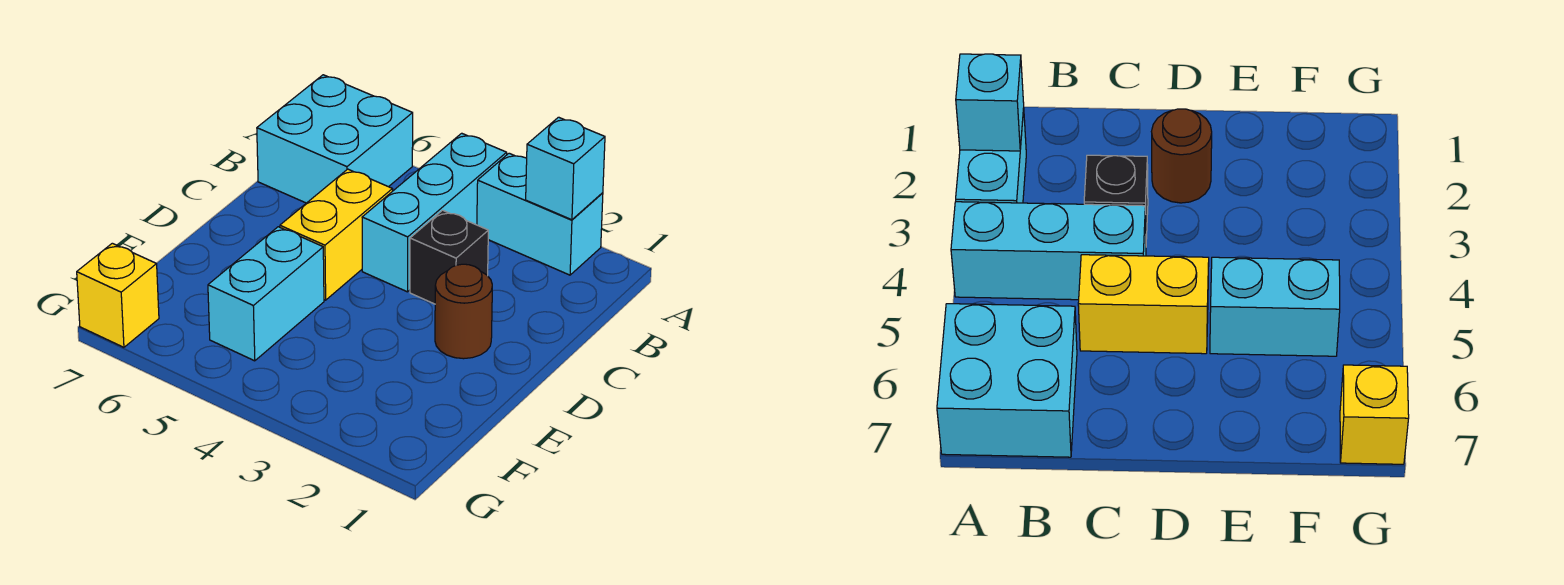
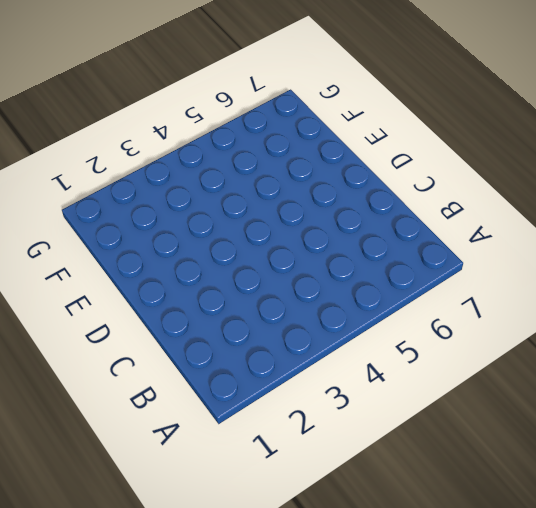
none -> cyan brick A2:A3 level 1
none -> cyan brick A4:C4 level 1

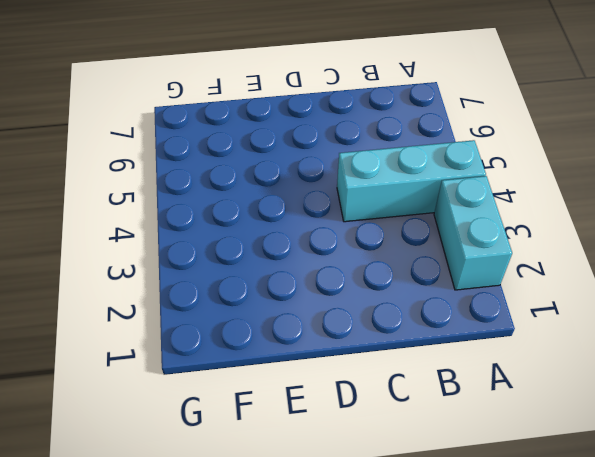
none -> cyan brick A6:B7 level 1
none -> black brick C3 level 1

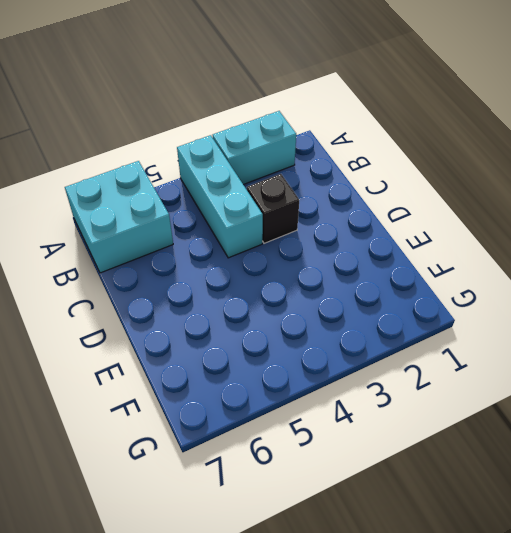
none -> yellow brick C5:D5 level 1
none -> brown round brick D2 level 1

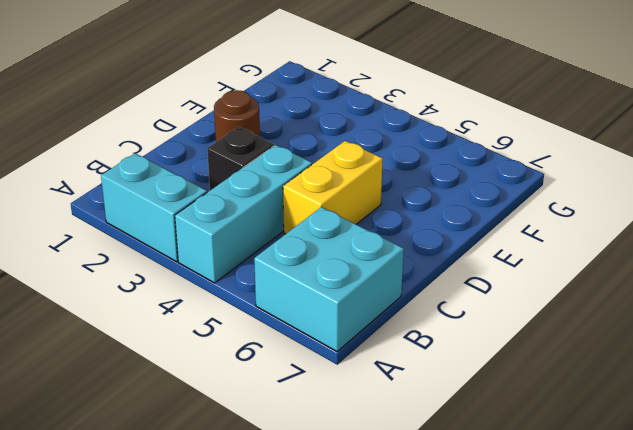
none -> cyan brick E5:F5 level 1
none -> yellow brick G7 level 1

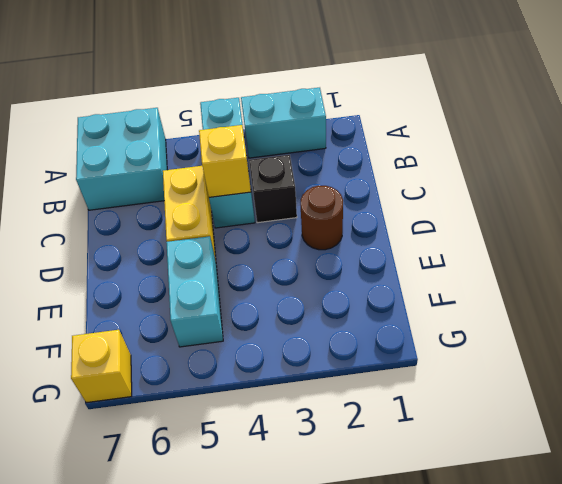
yellow brick C4 level 2 -> none
none -> cyan brick A2 level 2

